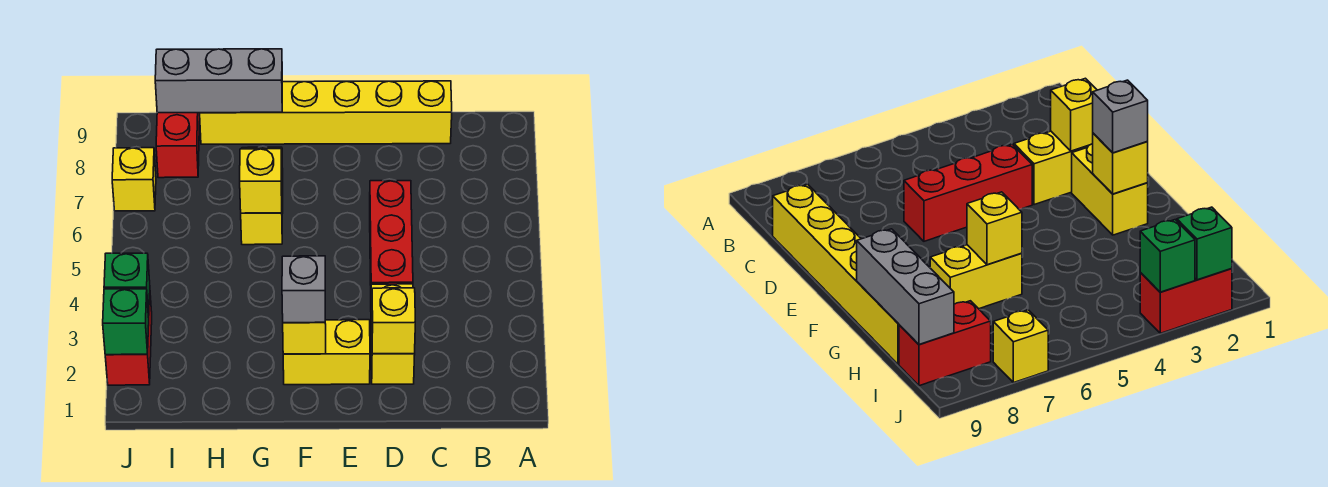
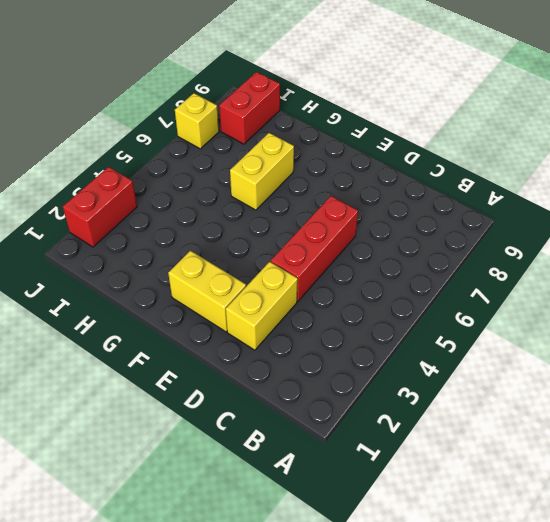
none -> yellow brick C9:H9 level 1
none -> yellow brick D2 level 2
none -> yellow brick F2 level 2

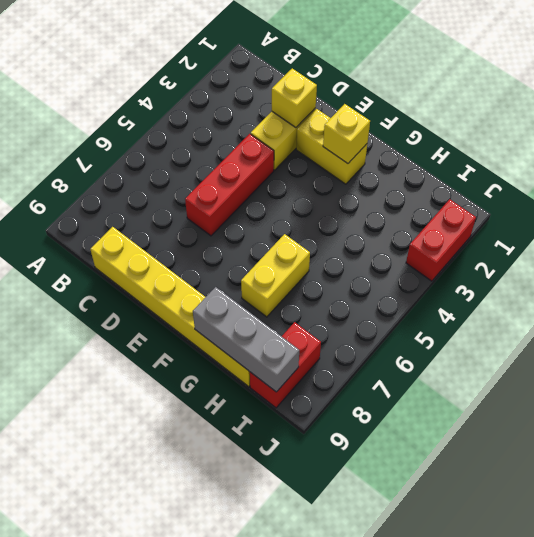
none -> yellow brick J7 level 1
none -> yellow brick G6 level 2
none -> green brick J2 level 2

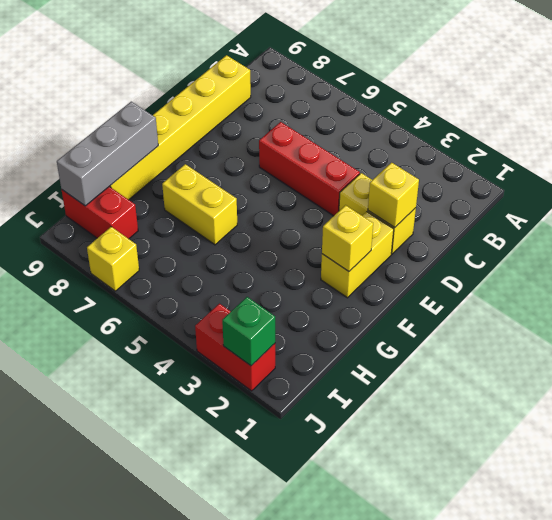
none -> yellow brick G6 level 2
none -> green brick J3 level 2
none -> grey brick F2 level 3

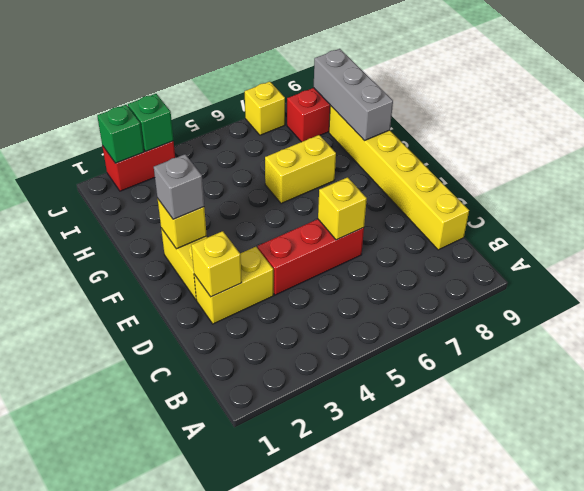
yellow brick D6 level 2 -> yellow brick G6 level 2

